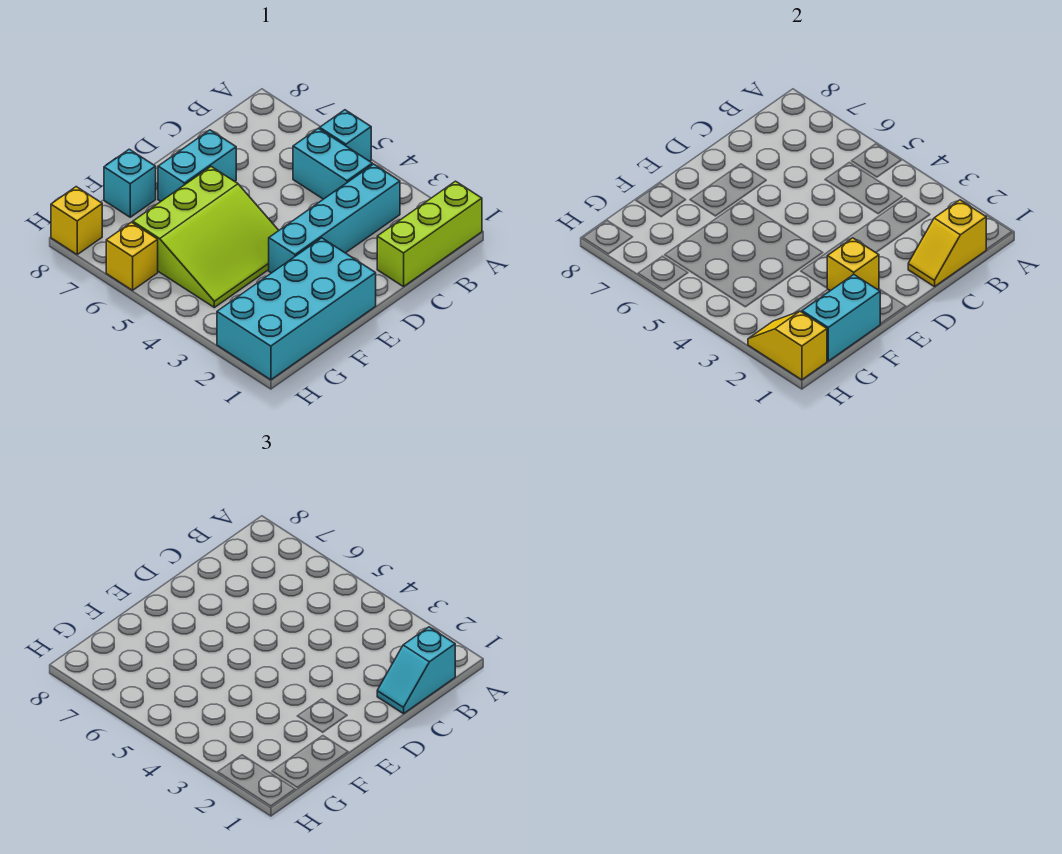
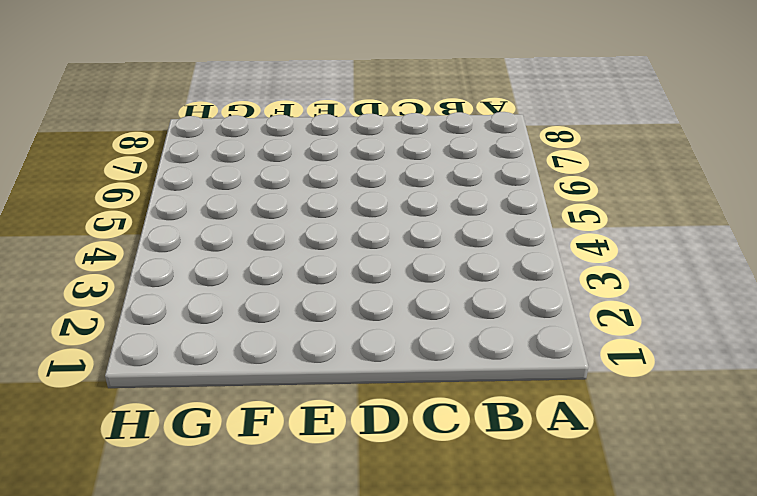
none -> lime brick A1:C1 level 1
none -> cyan brick A5 level 1
none -> cyan brick B3:E3 level 1

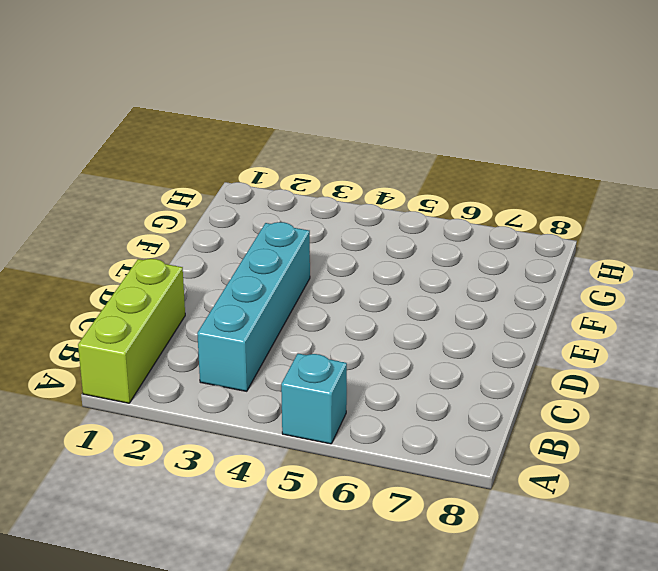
none -> cyan brick B4:B5 level 1
none -> cyan brick D7:E7 level 1
none -> cyan brick E1:H2 level 1

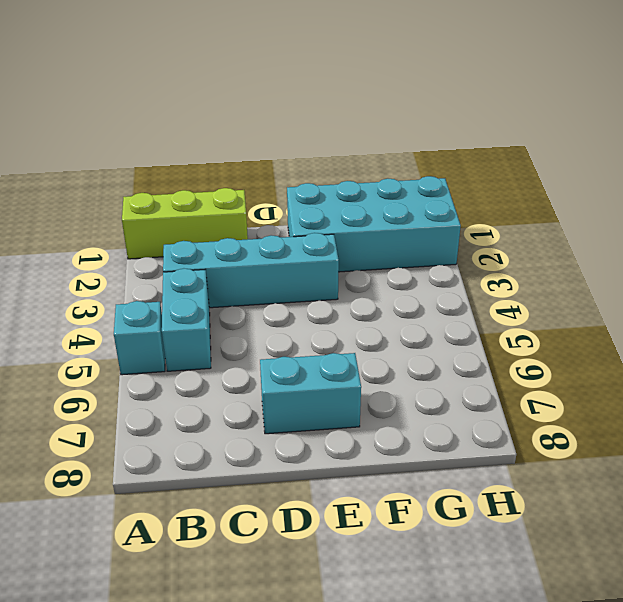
none -> lime slope E4:G6 level 1 top 6
none -> cyan brick F8 level 1
none -> yellow brick H6 level 1

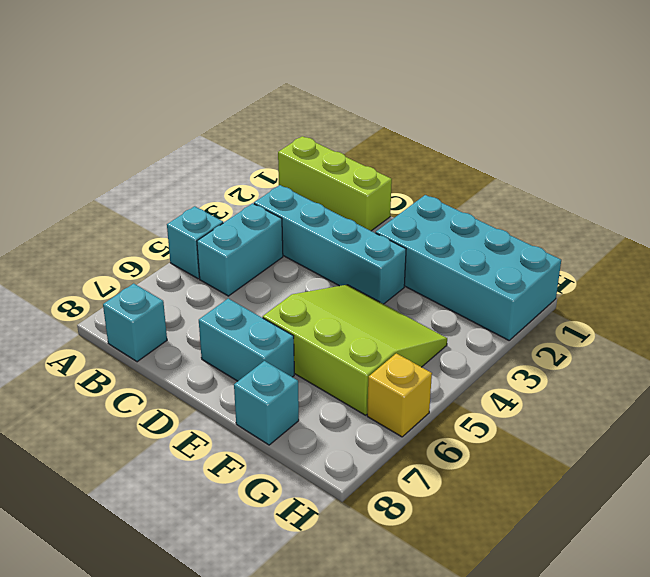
cyan brick B8 level 1 -> none
none -> yellow brick H8 level 1
none -> yellow slope B1:C1 level 2 top B
none -> yellow brick E2 level 2

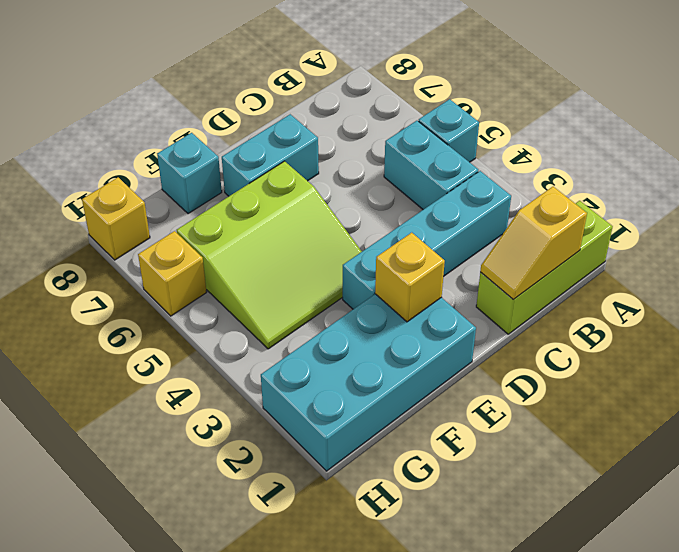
none -> cyan brick F1:G1 level 2
none -> yellow slope H1:H2 level 2 top 1
none -> cyan slope B1:C1 level 3 top B

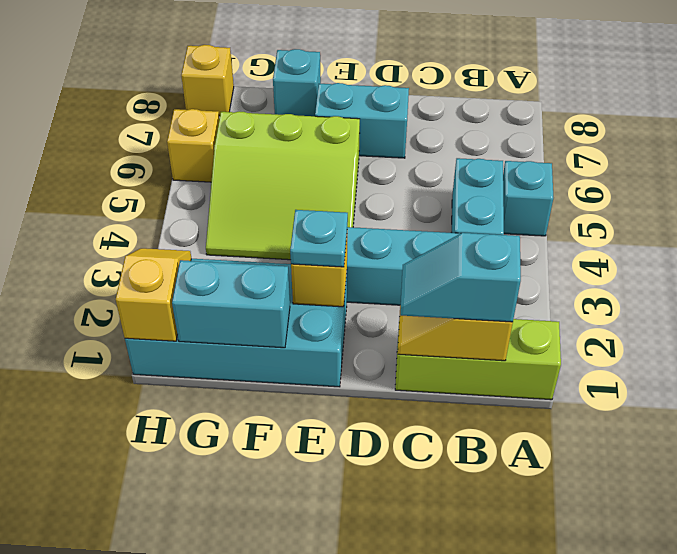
cyan plate E2 level 3 -> none

